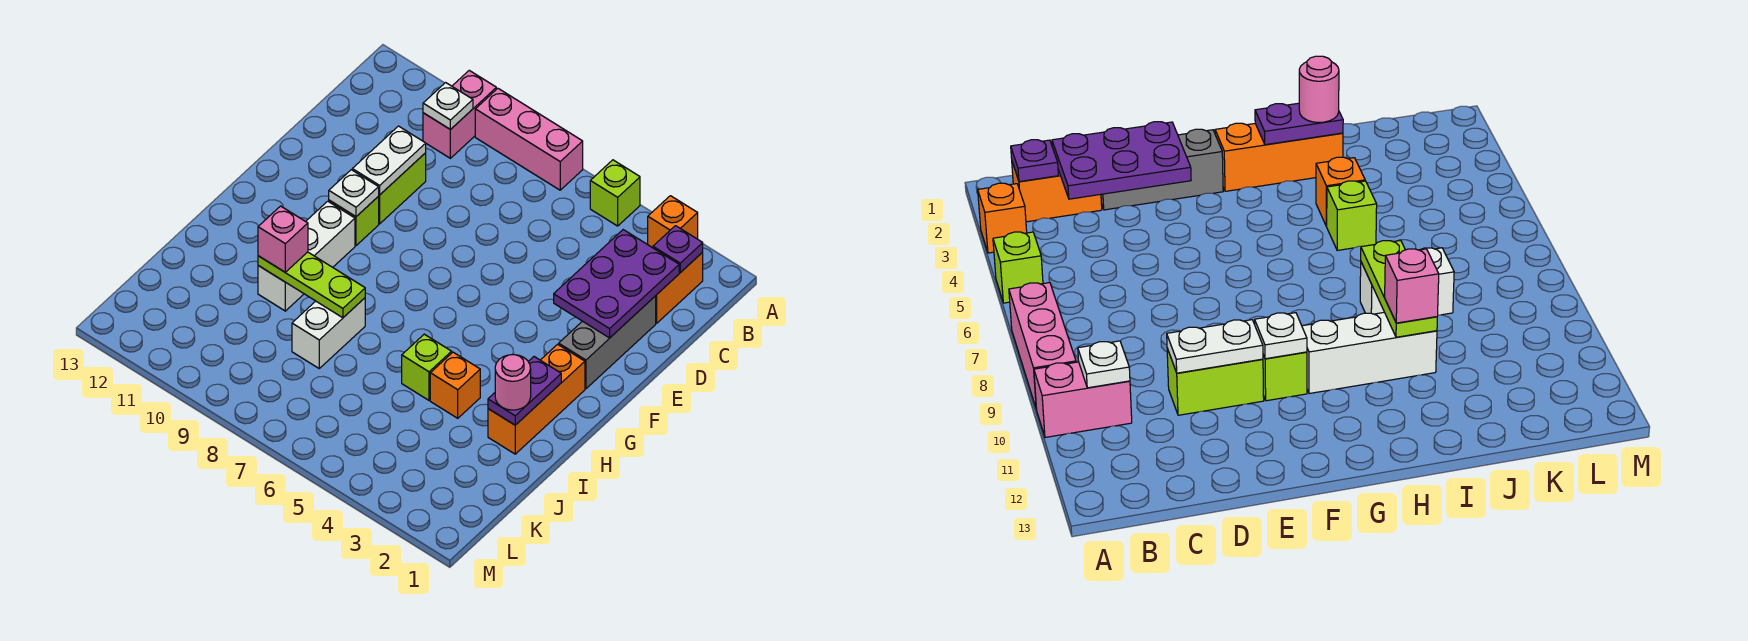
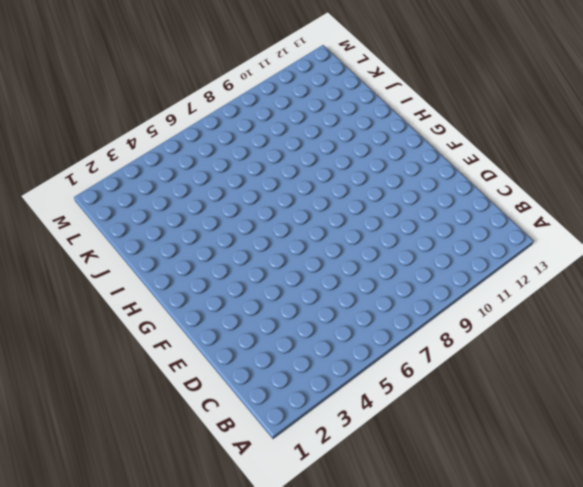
none -> orange brick A3 level 1
none -> lime brick A5 level 1
none -> pink brick A7:A9 level 1

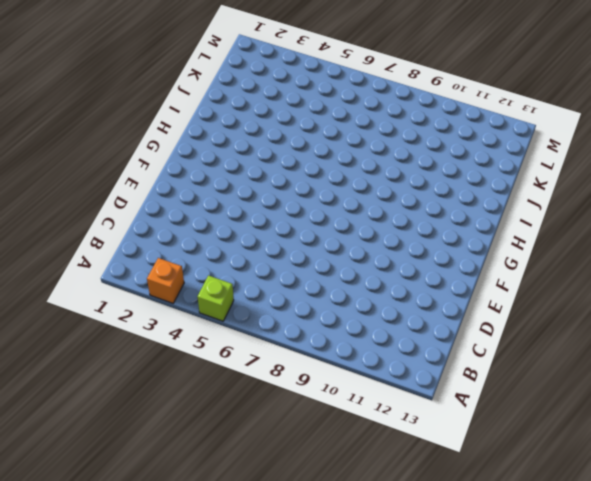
none -> pink brick A7:A9 level 1
none -> pink brick A10:B10 level 1
none -> orange brick B2:C2 level 1

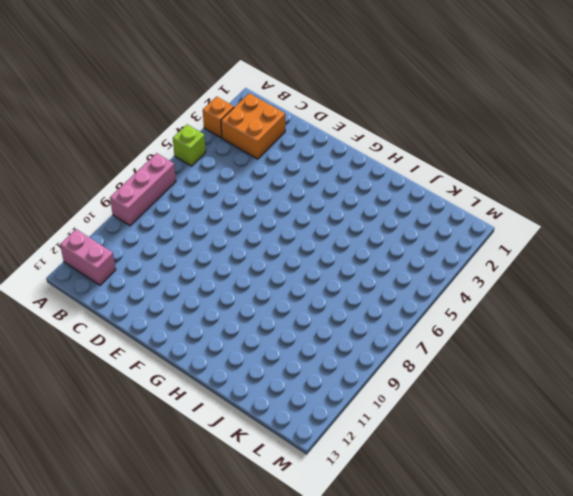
pink brick A12:B12 level 1 -> pink brick A10:B10 level 1
orange brick B2:C3 level 1 -> orange brick B2:C2 level 1
none -> grey brick D2:F2 level 1
none -> lime brick D10:E10 level 1
none -> lime brick F10 level 1

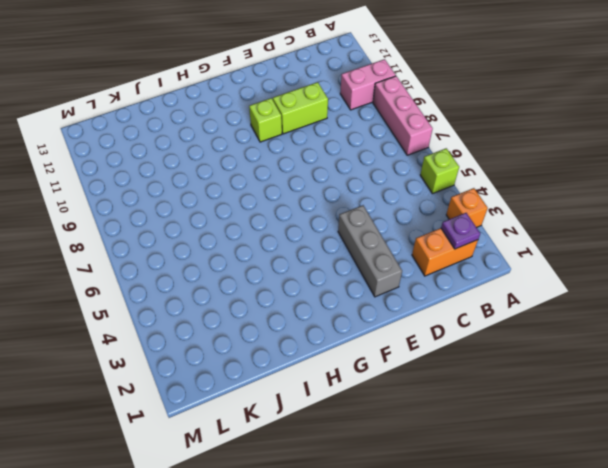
grey brick E2:E4 level 1 -> grey brick D2:F2 level 1
none -> orange brick G2:I2 level 1
none -> white brick G10:I10 level 1
none -> orange brick I4 level 1

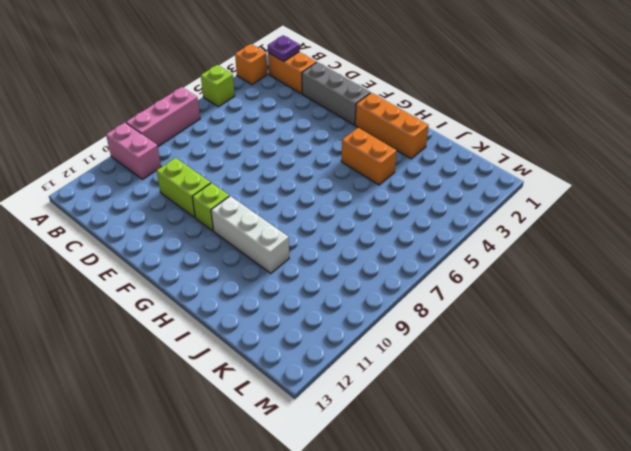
orange brick H4:I4 level 1 -> orange brick I4 level 1
none -> lime brick I5 level 1
none -> white brick I8:J8 level 1
none -> white plate B10 level 2

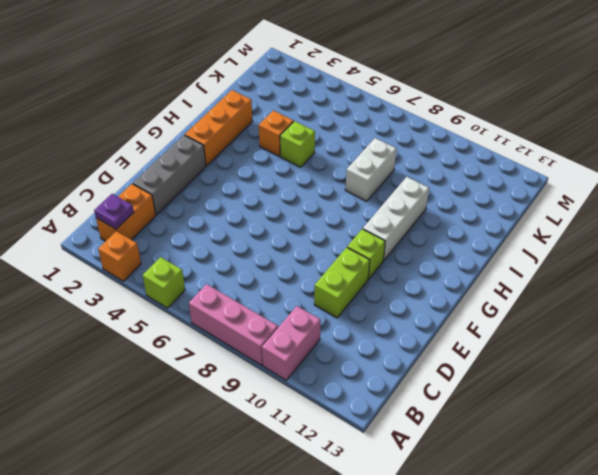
none -> white plate B10 level 2
none -> purple plate C2:E3 level 2
none -> white plate D10:E10 level 2

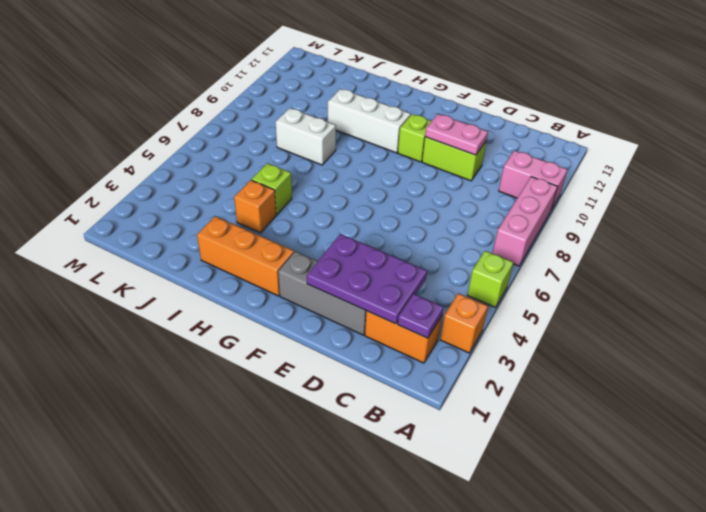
pink plate D10:E10 level 2 -> white plate D10:E10 level 2
none -> white plate B10 level 2
none -> white plate F10 level 2
none -> purple plate H2:I2 level 2

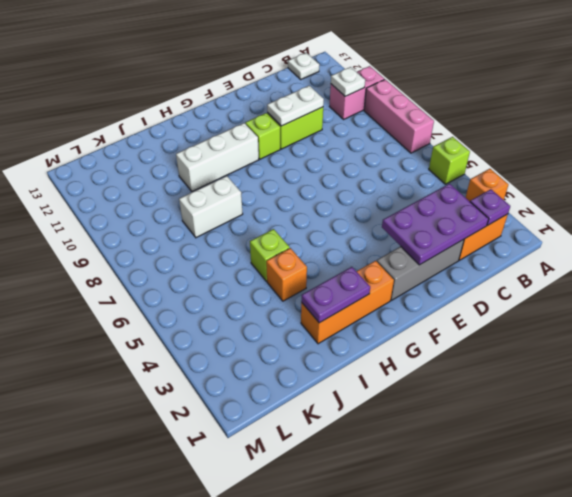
white plate B13 level 1 -> white plate F10 level 2
none -> lime plate I8:I10 level 2
none -> pink round brick I2 level 3
none -> pink brick I10 level 3

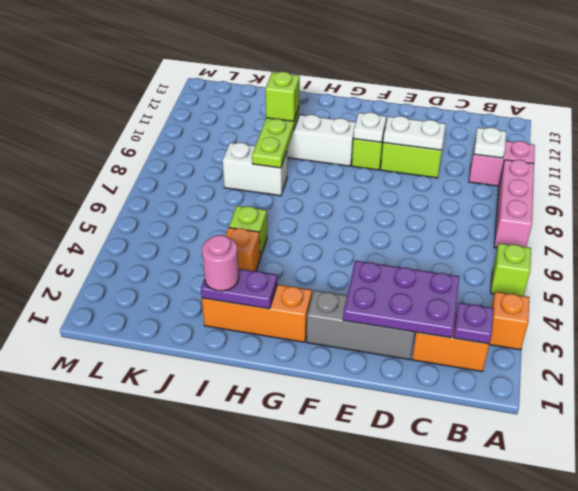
lime brick I10 level 3 -> pink brick I10 level 3

